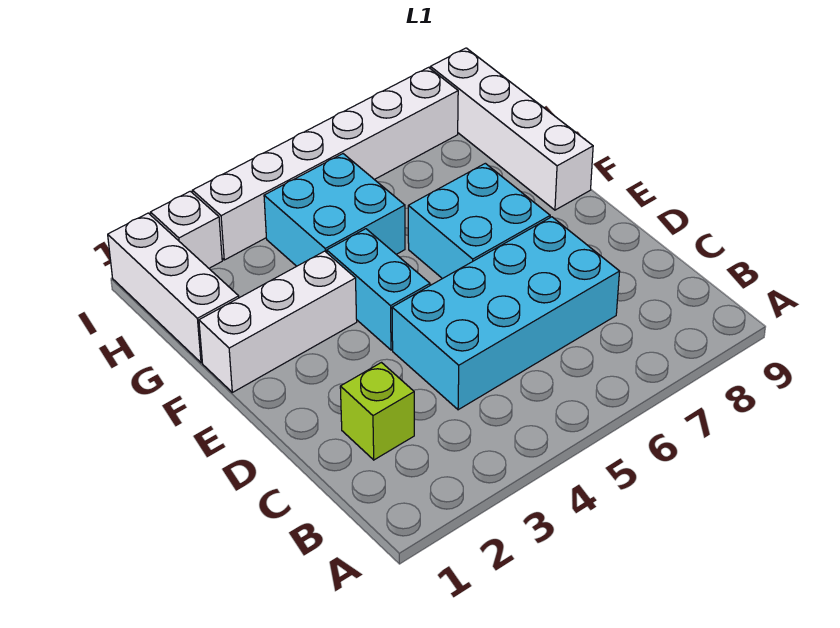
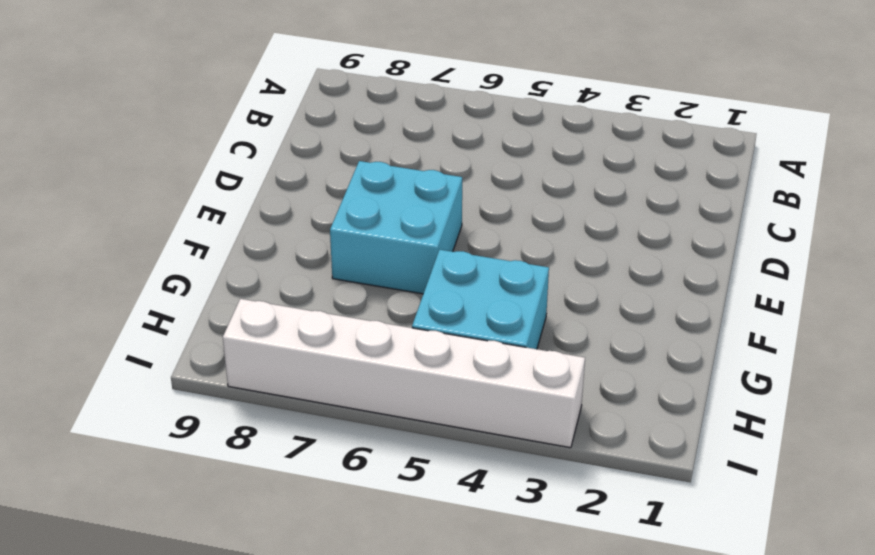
none -> lime brick C2 level 1
none -> cyan brick C4:D7 level 1

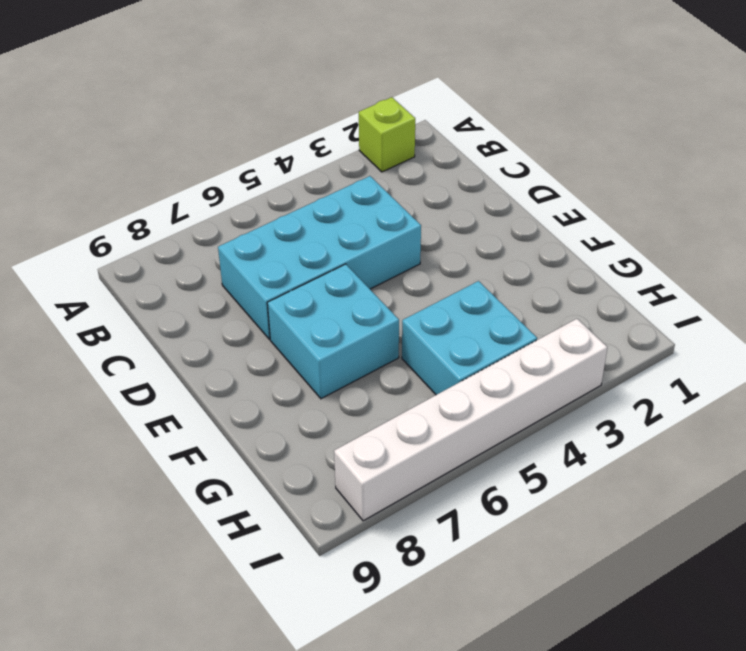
lime brick A2 level 1 -> lime brick C2 level 1
none -> cyan brick E4:F4 level 1
none -> white brick F1:F3 level 1

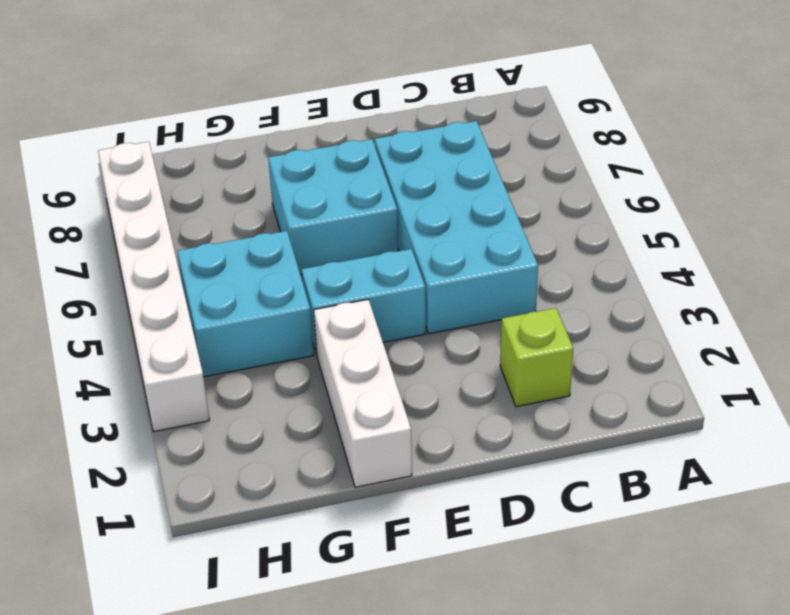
none -> white brick F9:I9 level 1
none -> white brick G1:I1 level 1

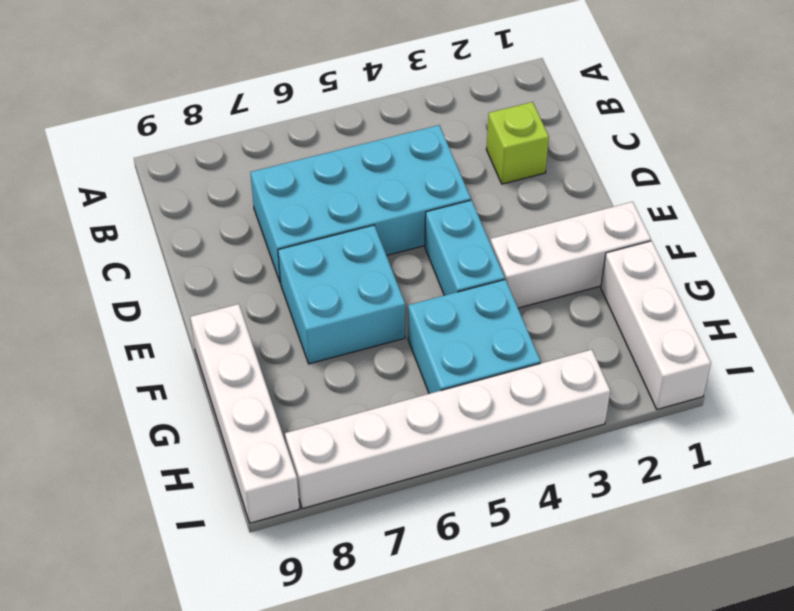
none -> white brick I2 level 1

